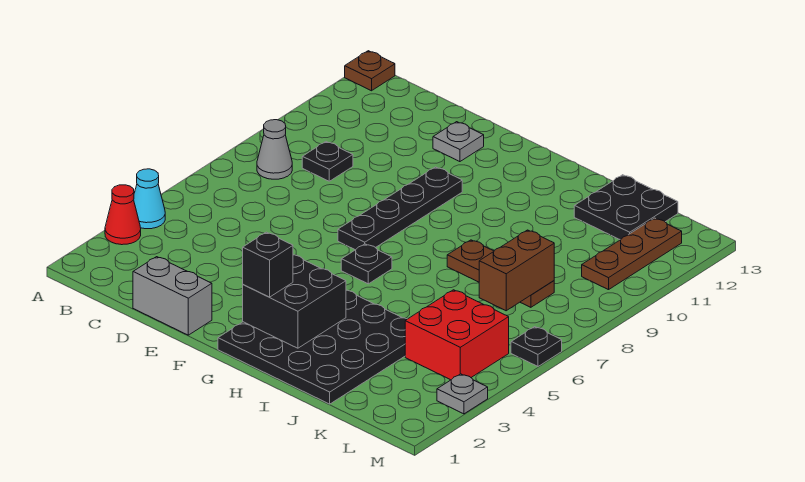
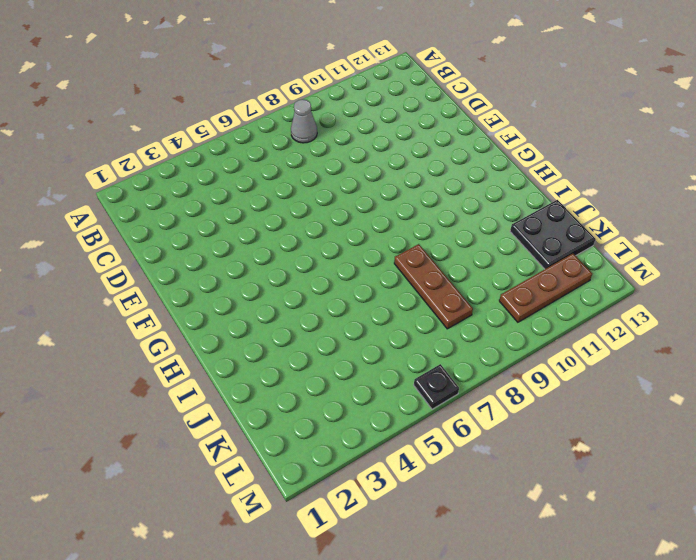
none -> red cone A3 level 1
none -> cyan cone A4 level 1
none -> brown plate A13 level 1

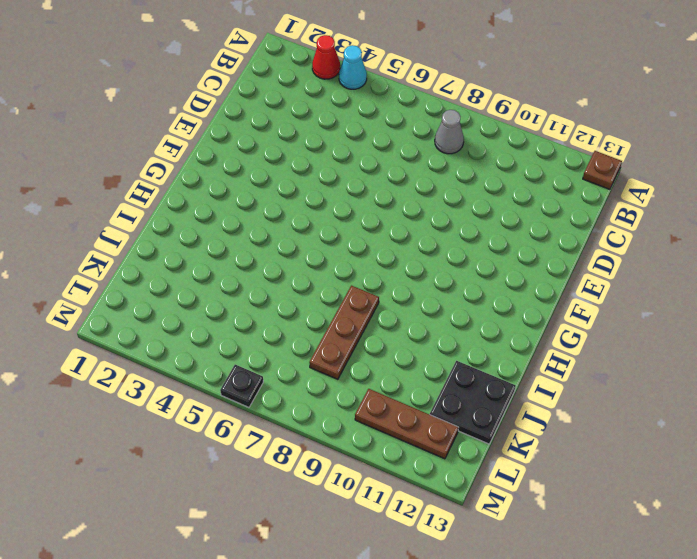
none -> black plate C9 level 1
none -> grey brick D1:E1 level 1
none -> grey plate E12 level 1

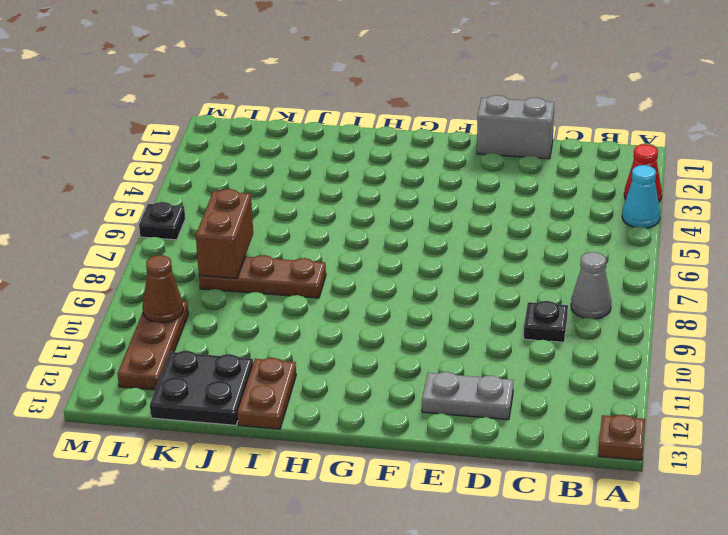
grey plate D12:E12 level 1 -> grey plate E12 level 1
brown plate I12:I13 level 1 -> none
brown cone L10 level 2 -> none
none -> black plate F7:F10 level 1
none -> black plate G1:J4 level 1
none -> black plate G6 level 1

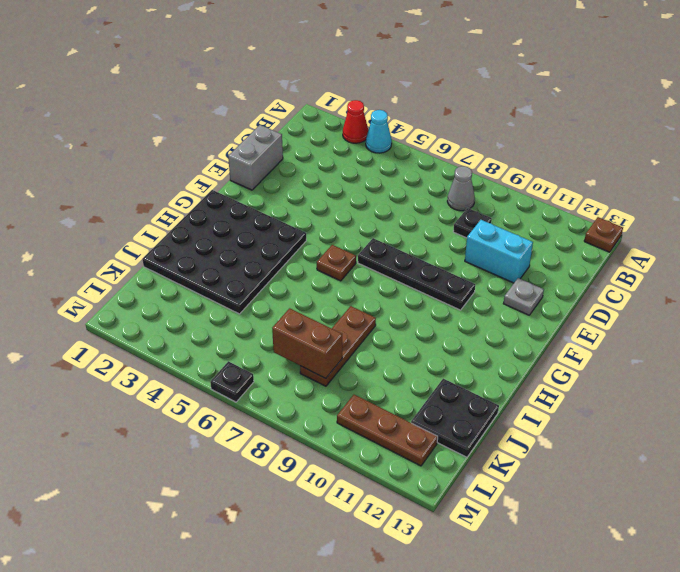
cyan brick D10:D11 level 1 -> none
brown plate G6 level 1 -> black plate G6 level 1
none -> red brick K4:L5 level 1
none -> grey plate M3 level 1
none -> black brick G2:H3 level 2

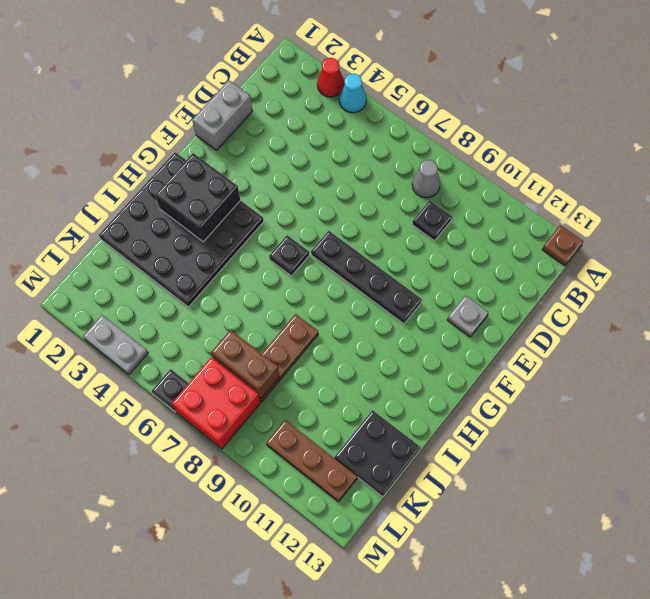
red brick L7:M8 level 1 -> red brick K4:L5 level 1
grey plate M3:M4 level 1 -> grey plate M3 level 1
none -> black brick G2 level 3

